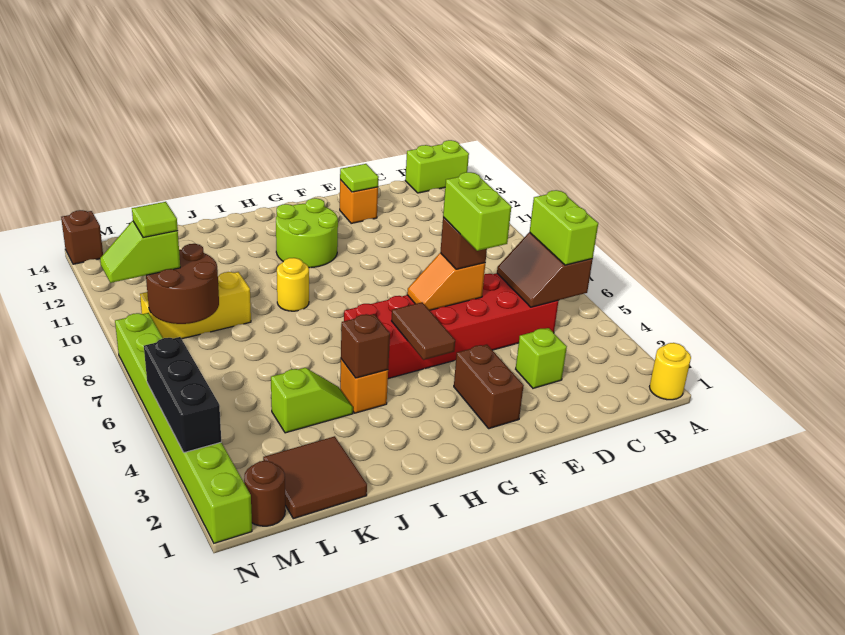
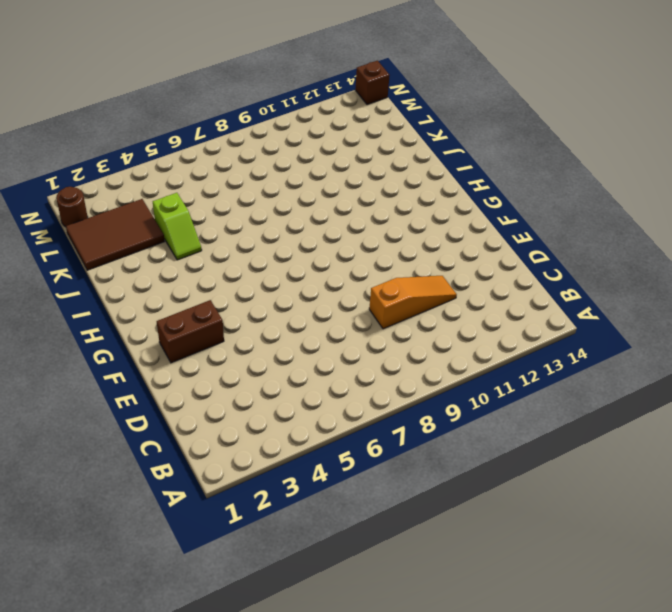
orange slope D9:D11 level 1 top 9 -> none
brown tile K1:L3 level 1 -> brown tile K1:L2 level 1
none -> yellow round brick A1 level 1
none -> lime brick A14:B14 level 1
none -> red brick C5:H6 level 1

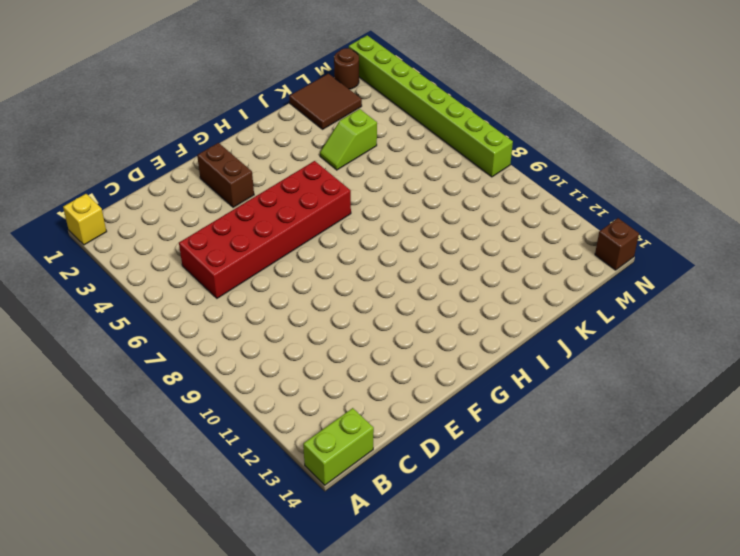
yellow brick A1 level 1 -> yellow round brick A1 level 1
none -> lime brick D3 level 1
none -> orange brick E13 level 1
none -> lime round brick G11:H12 level 1

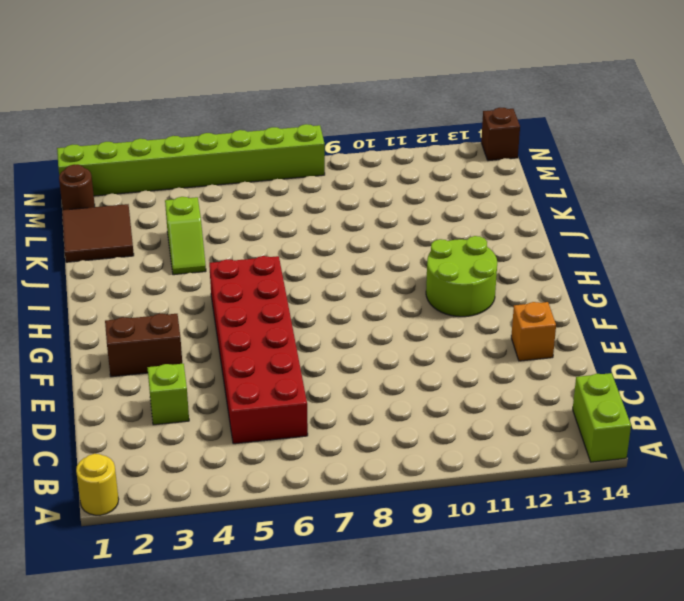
none -> orange brick I4 level 1
none -> yellow round brick I9 level 1
none -> yellow brick K9:M9 level 1

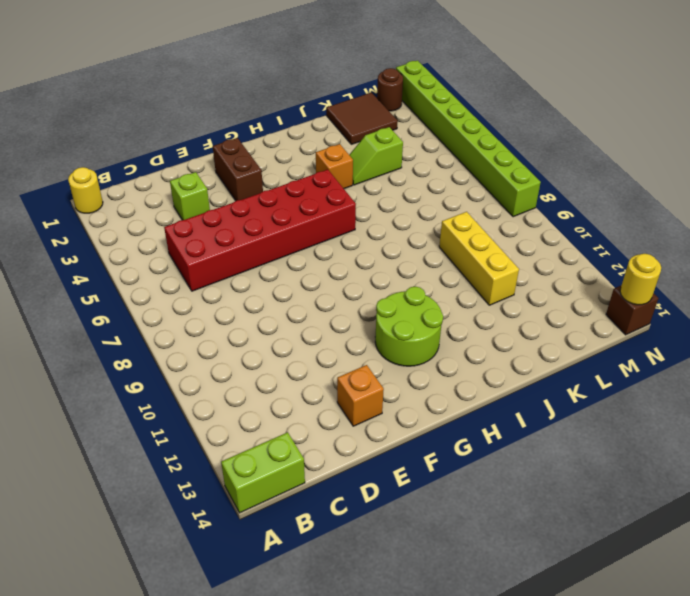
yellow brick K9:K11 level 1 -> yellow brick K9:M9 level 1
yellow round brick N14 level 2 -> yellow round brick I9 level 1
none -> brown slope B5:C6 level 2 top B
none -> orange slope E6:F6 level 2 top E
none -> lime tile E13 level 2

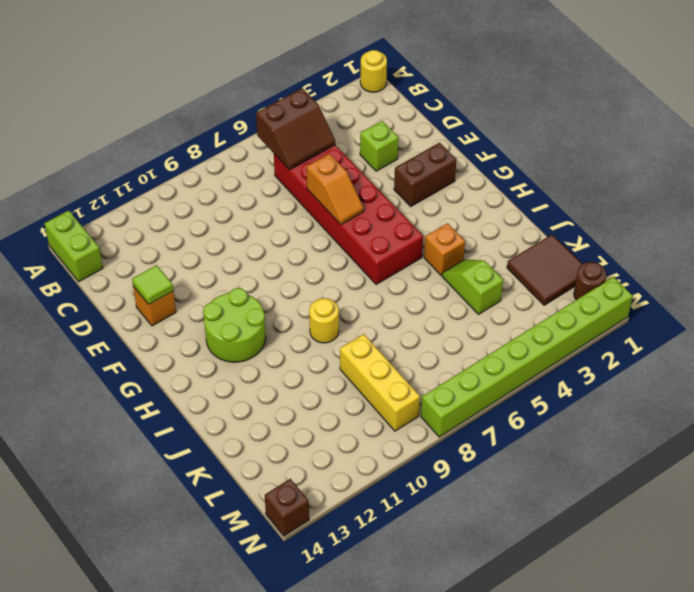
none -> brown tile G4:G5 level 2
none -> brown brick I4 level 2
none -> brown round brick L8:M9 level 2

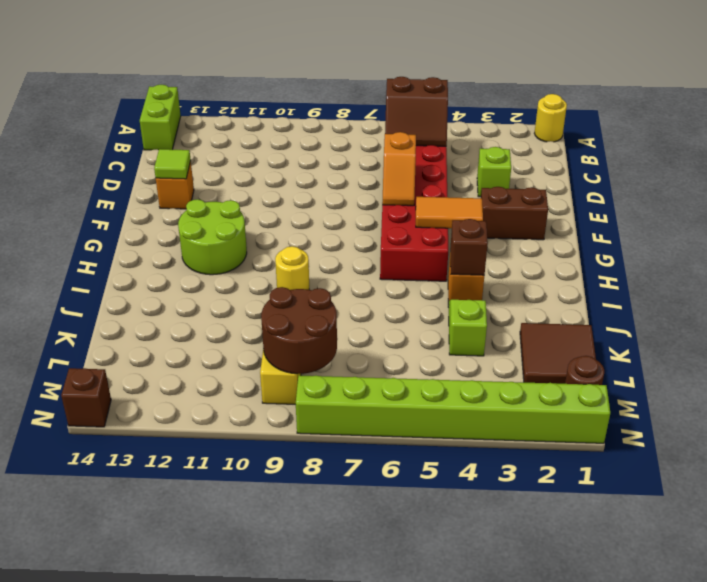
orange tile G4:G5 level 2 -> brown tile G4:G5 level 2
none -> black brick N3:N5 level 2
none -> lime brick B5:B6 level 3
none -> brown brick E6 level 3

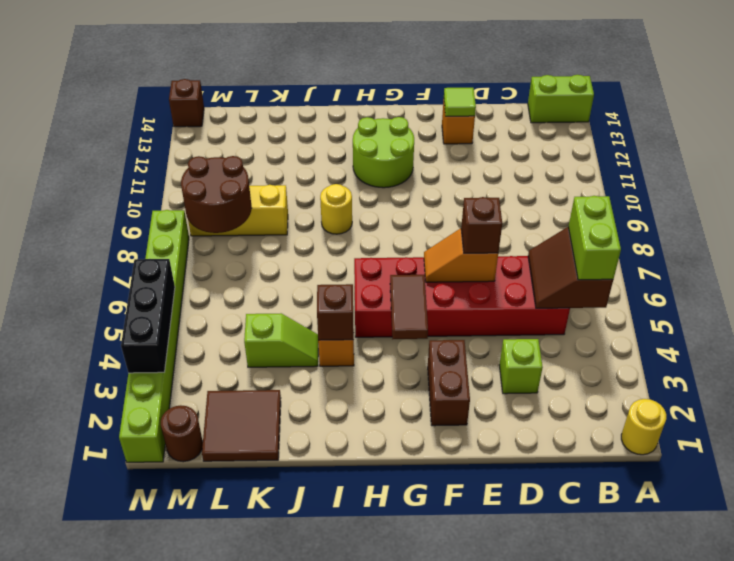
none -> lime slope M9:N9 level 3 top M
none -> lime brick E5:E6 level 4
none -> lime tile M9 level 4

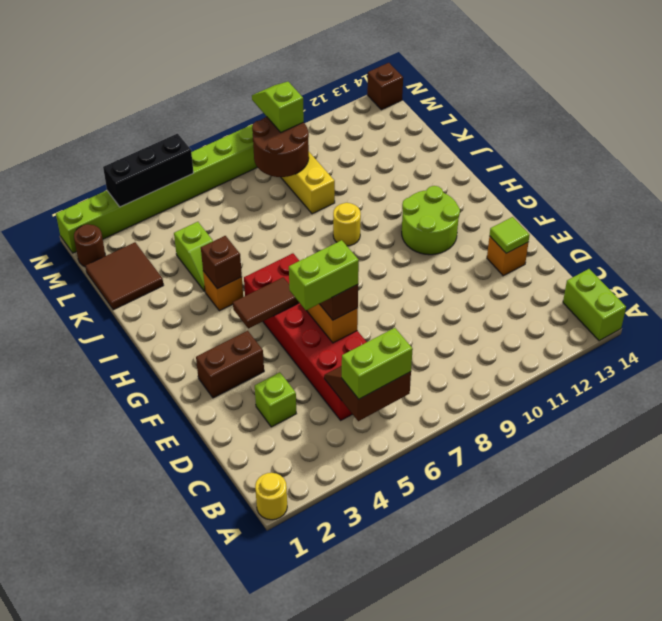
none -> lime tile M9 level 4

